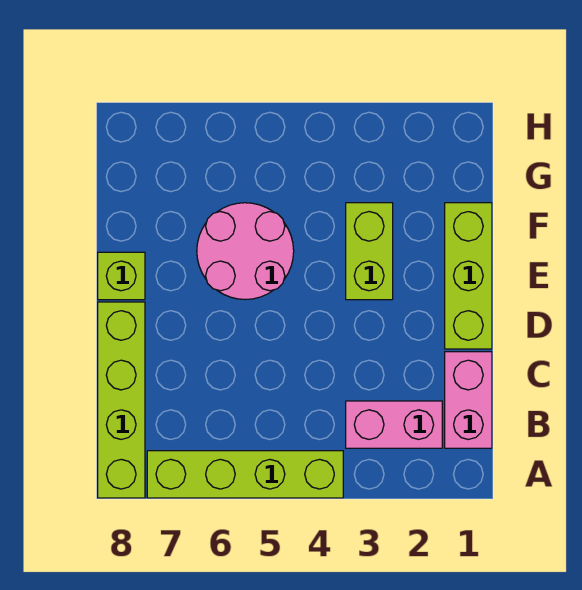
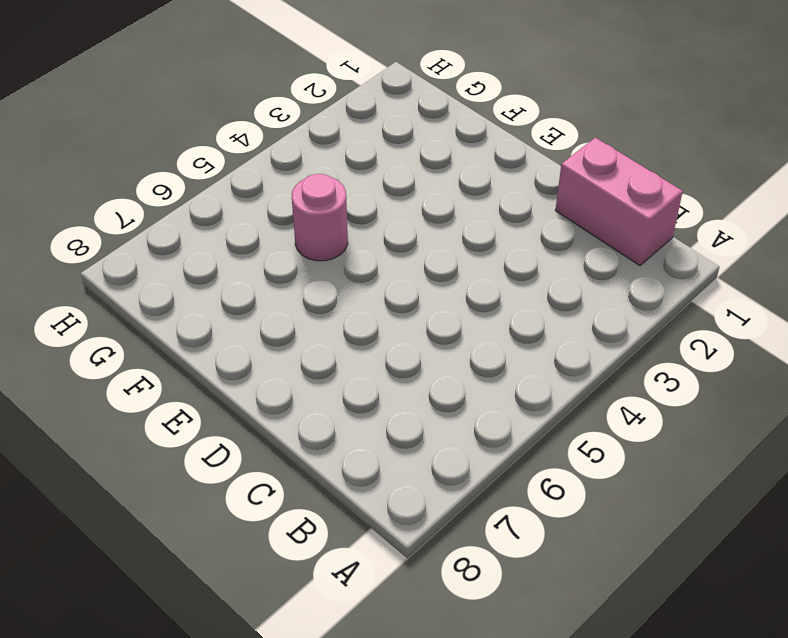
pink round brick F5 level 1 -> pink round brick E5:F6 level 1
none -> lime brick A4:A7 level 1
none -> lime brick A8:D8 level 1

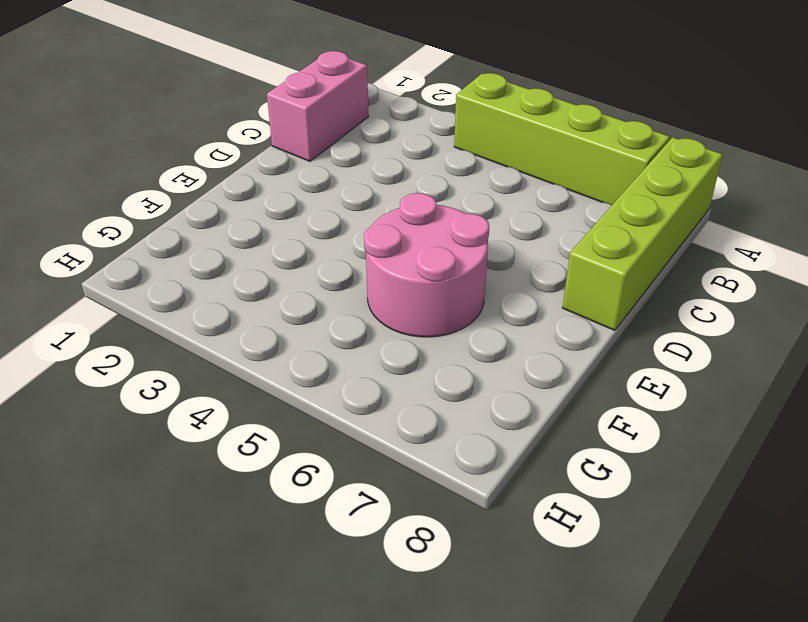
none -> pink brick B2:B3 level 1
none -> lime brick D1:F1 level 1

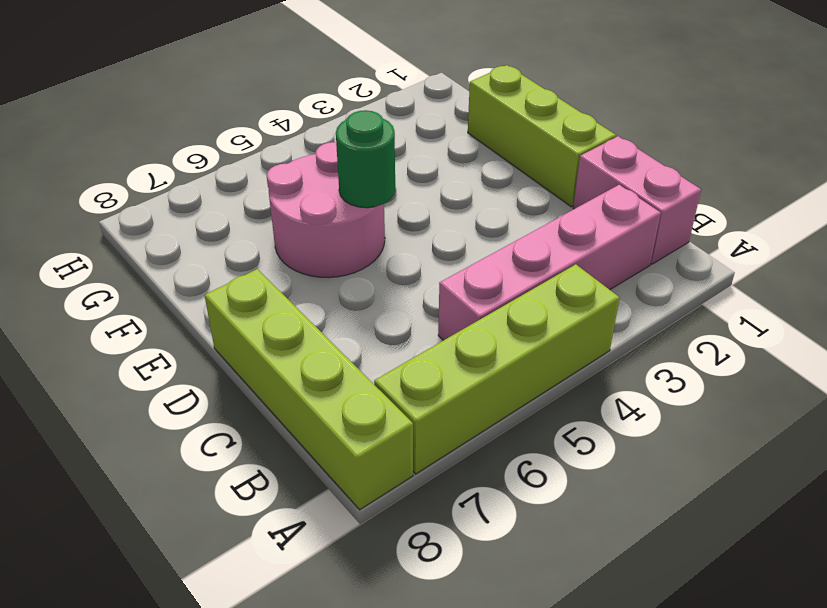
pink brick B2:B5 level 1 -> pink brick B2:B3 level 1
green round brick E5 level 2 -> none
none -> lime brick E3:F3 level 1
none -> lime brick E8 level 1

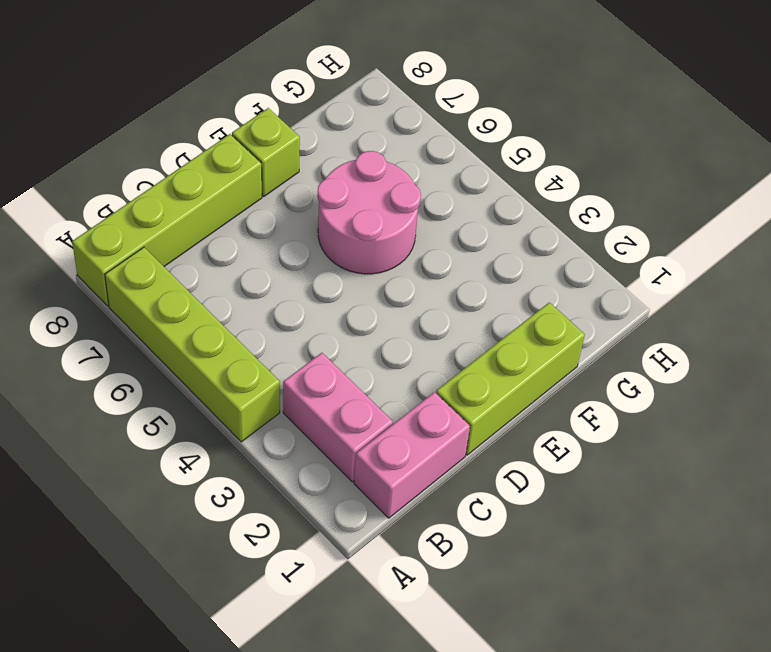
none -> lime brick E3:F3 level 1

